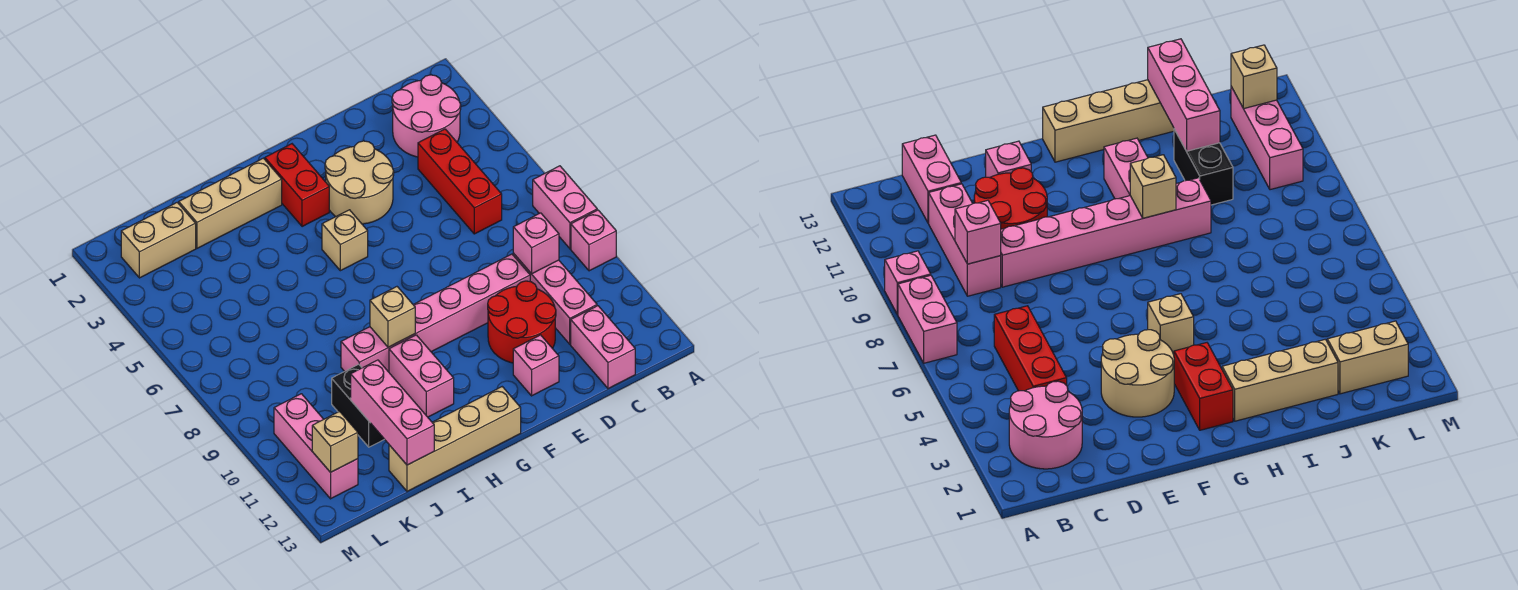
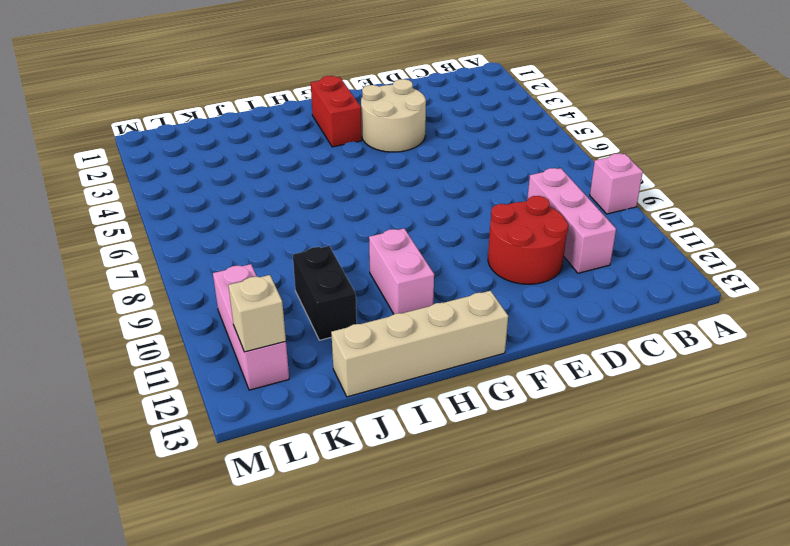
none -> pink brick A7:A8 level 1
none -> pink round brick B2:C3 level 1
none -> red brick C4:C6 level 1

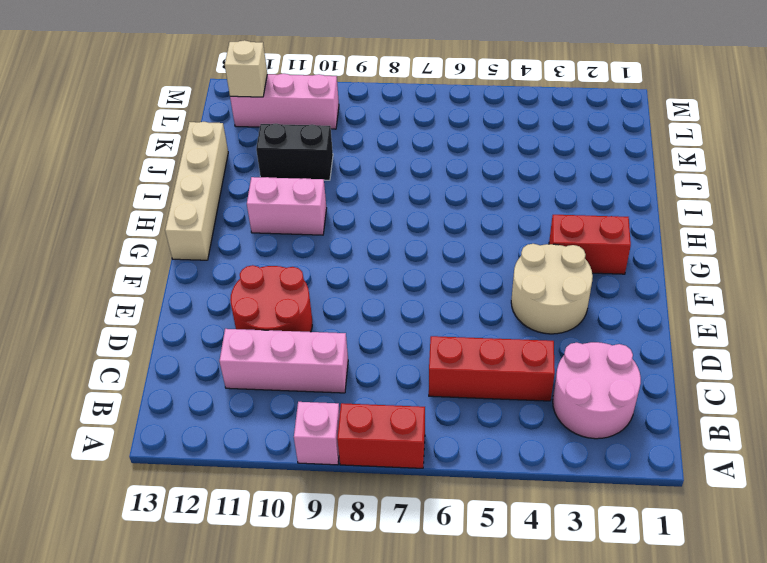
red brick A7:A8 level 1 -> pink brick A7:A8 level 1
none -> pink brick C12:C13 level 1
none -> pink brick D9:I9 level 1
none -> pink brick E12 level 1

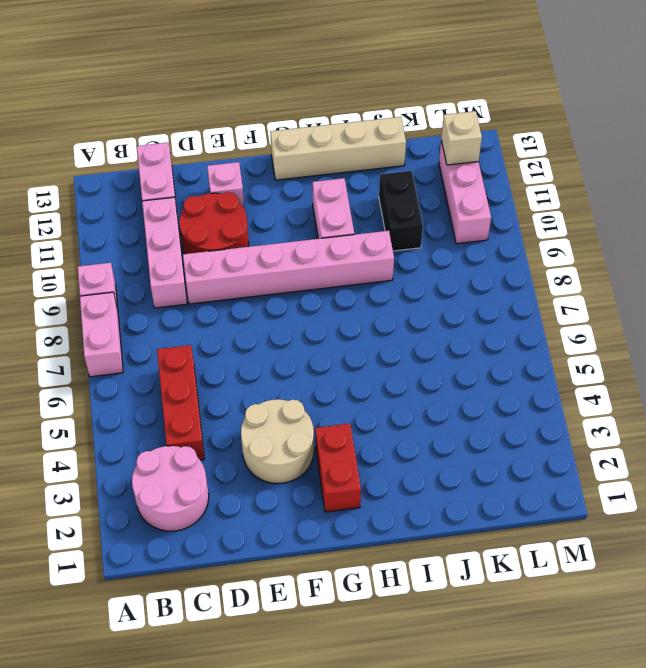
none -> tan brick G5 level 1
none -> tan brick H2:J2 level 1
none -> tan brick K2:L2 level 1

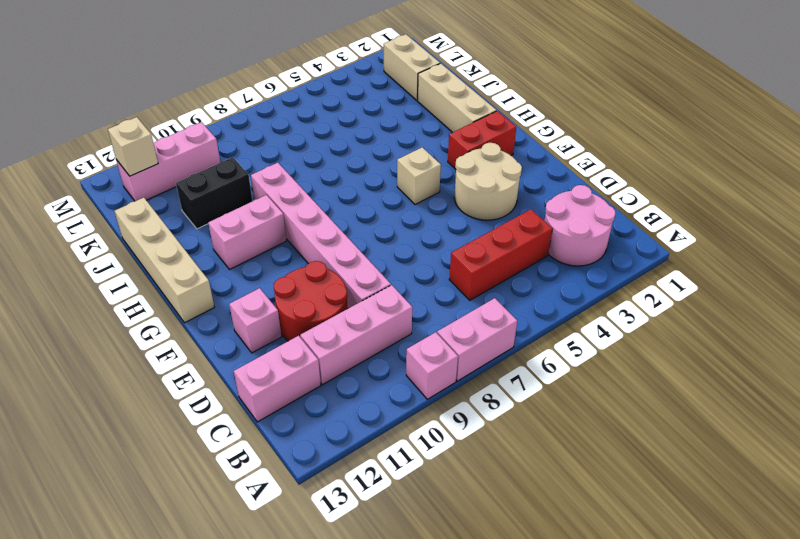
none -> pink brick C9 level 2
none -> tan brick H9 level 2
none -> pink brick J11:J13 level 2

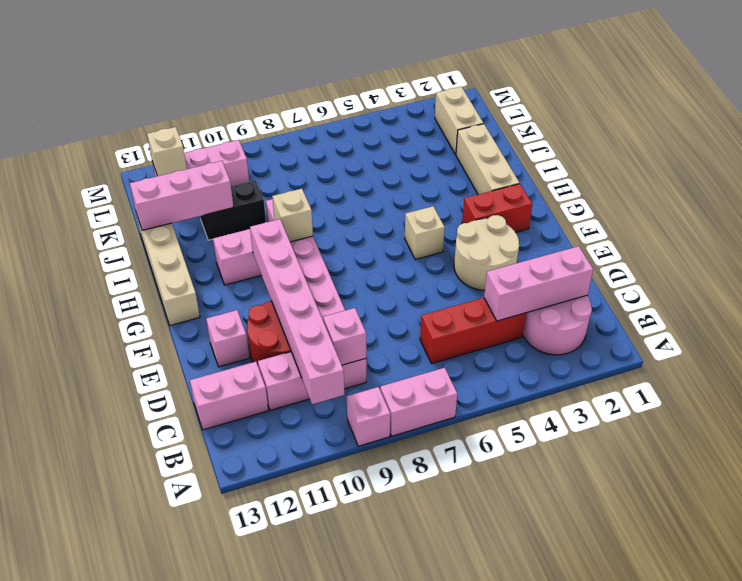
pink brick B10:G10 level 2 -> none
pink brick C2:C4 level 2 -> none

